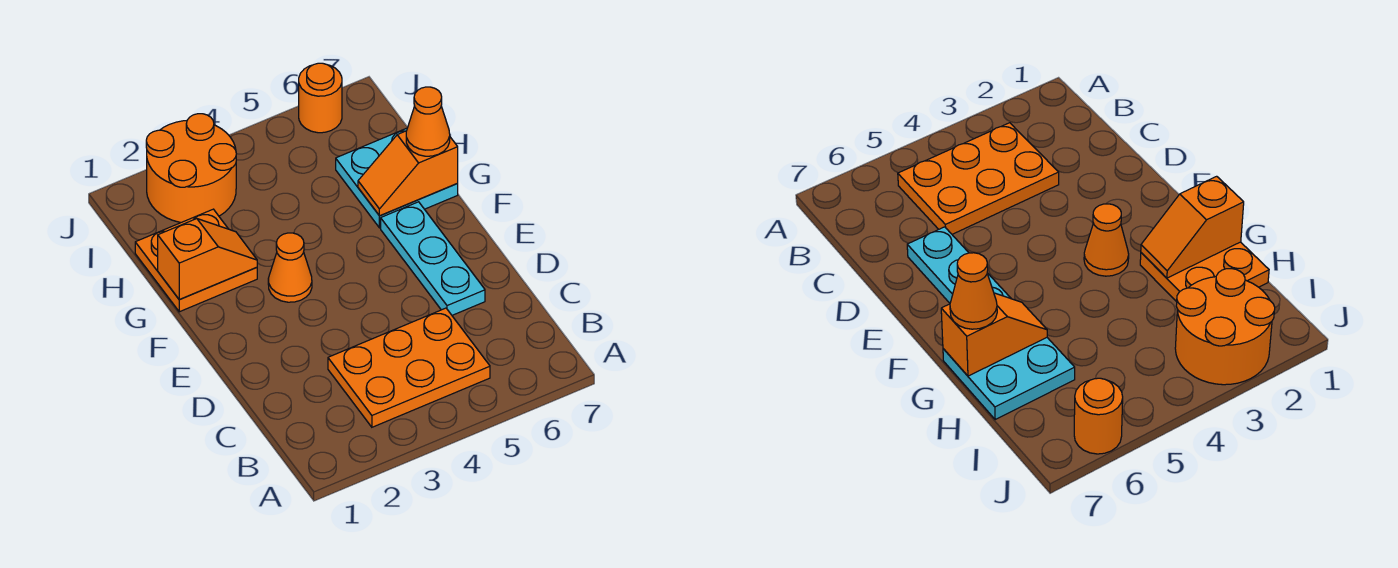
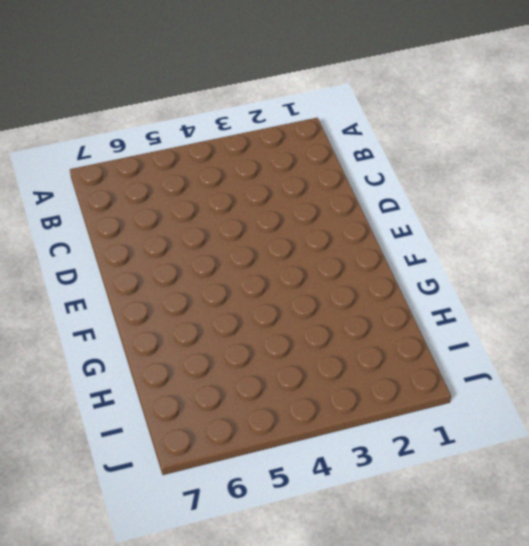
none -> orange plate B3:C5 level 1
none -> cyan plate D6:F6 level 1

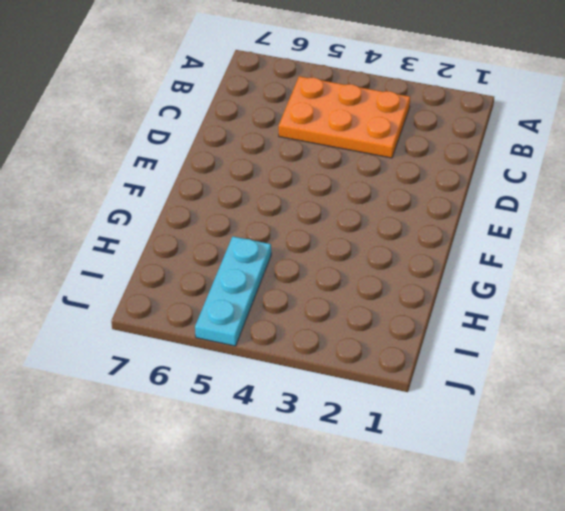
cyan plate H5:J5 level 1 -> cyan plate D6:F6 level 1
none -> orange cone F3 level 1
none -> orange plate G1:H2 level 1

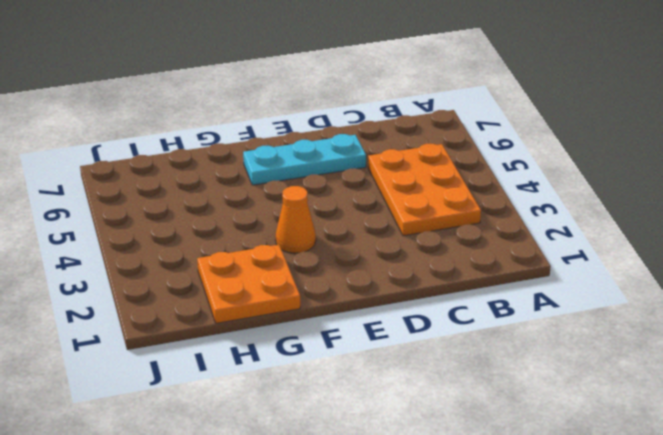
none -> cyan plate G6:H7 level 1
none -> orange round brick I2:J3 level 1

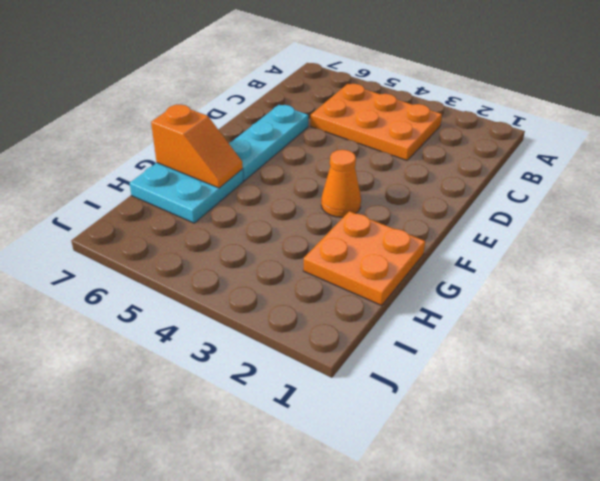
none -> orange round brick I2:J3 level 1
none -> orange round brick J6 level 1

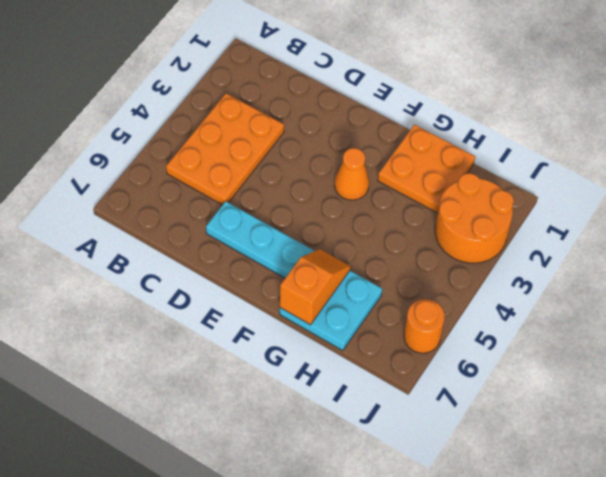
none -> orange slope G1:G2 level 2 top 1
none -> orange cone G7 level 3

